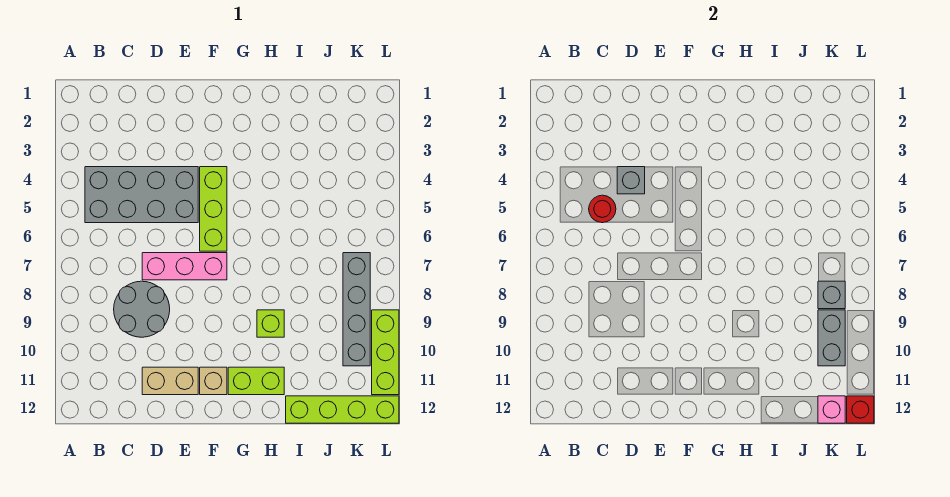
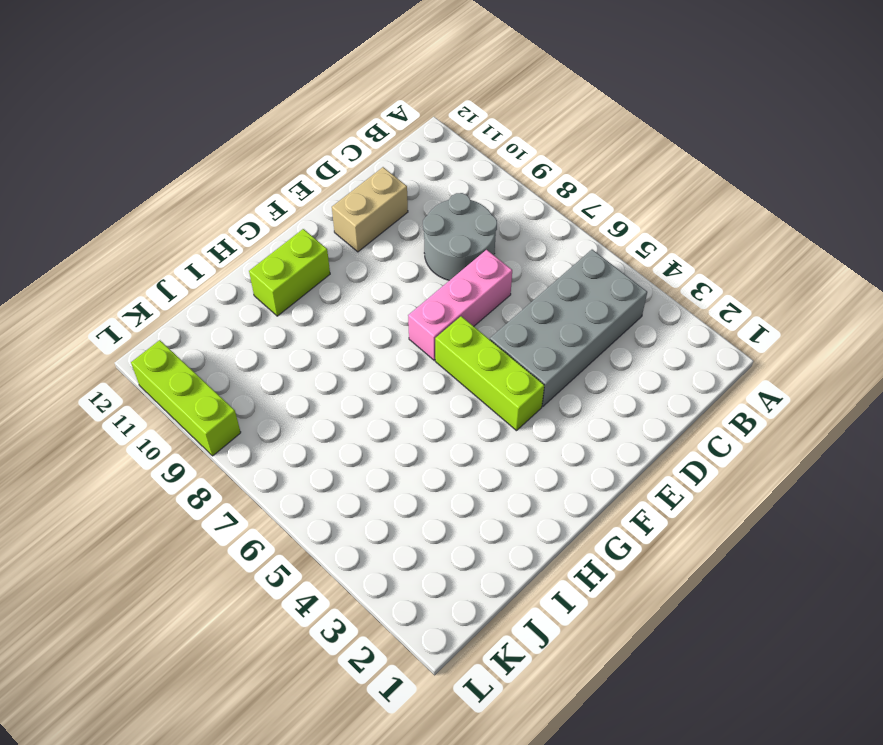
none -> tan brick F11 level 1
none -> lime brick H9 level 1
none -> lime brick I12:L12 level 1

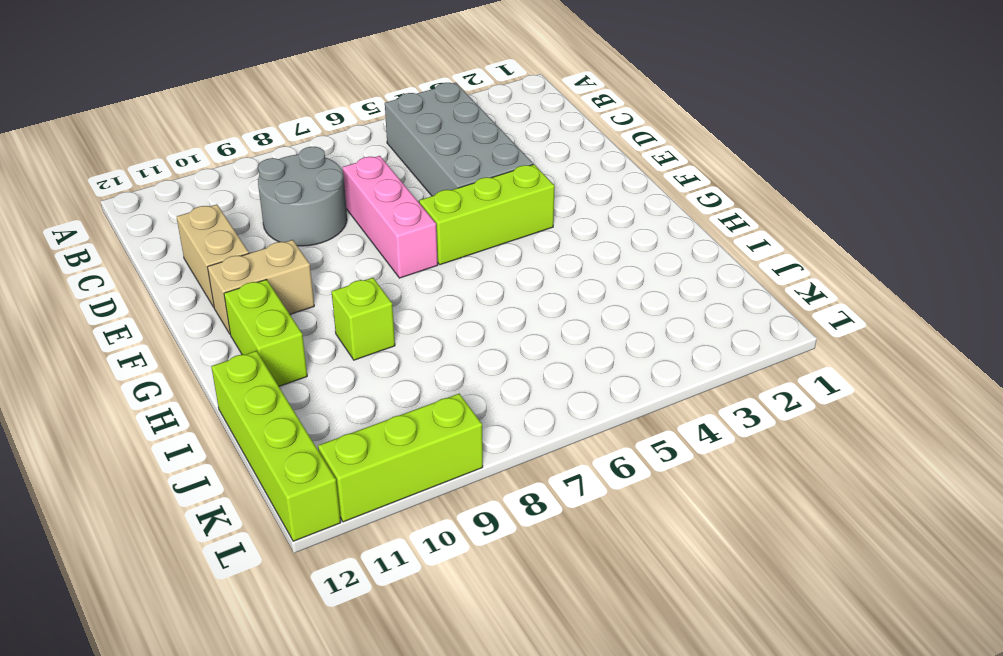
tan brick F10:F11 level 1 -> tan brick F11 level 1
none -> grey brick K7:K10 level 1
none -> red round brick C5 level 2
none -> grey brick D4 level 2

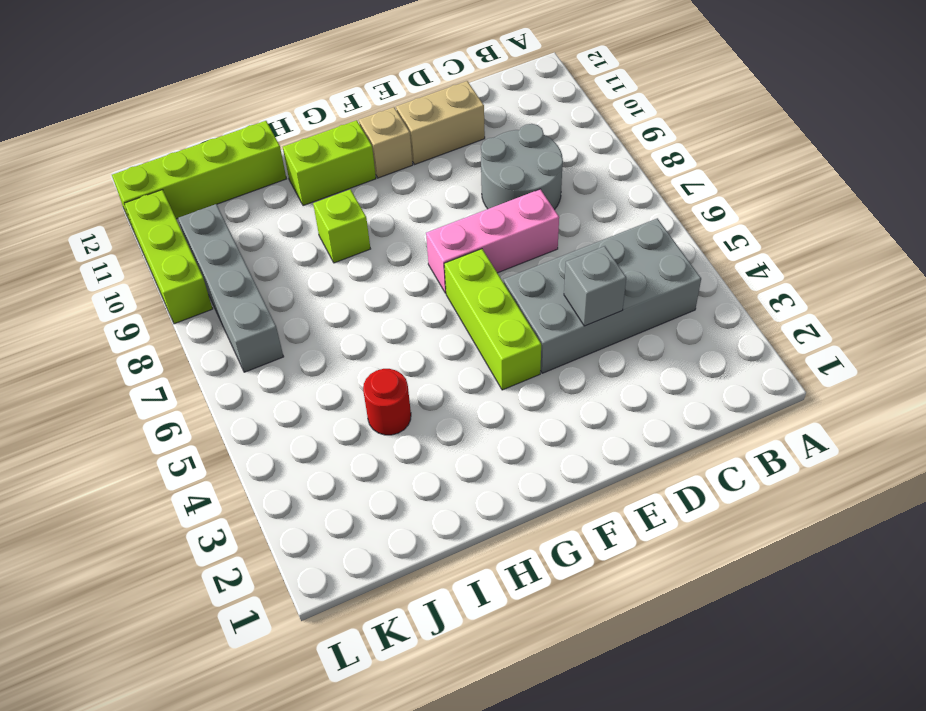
red round brick I4 level 1 -> red round brick C5 level 2
none -> grey brick K8 level 2
none -> grey brick K9:K10 level 2
none -> pink brick K12 level 2

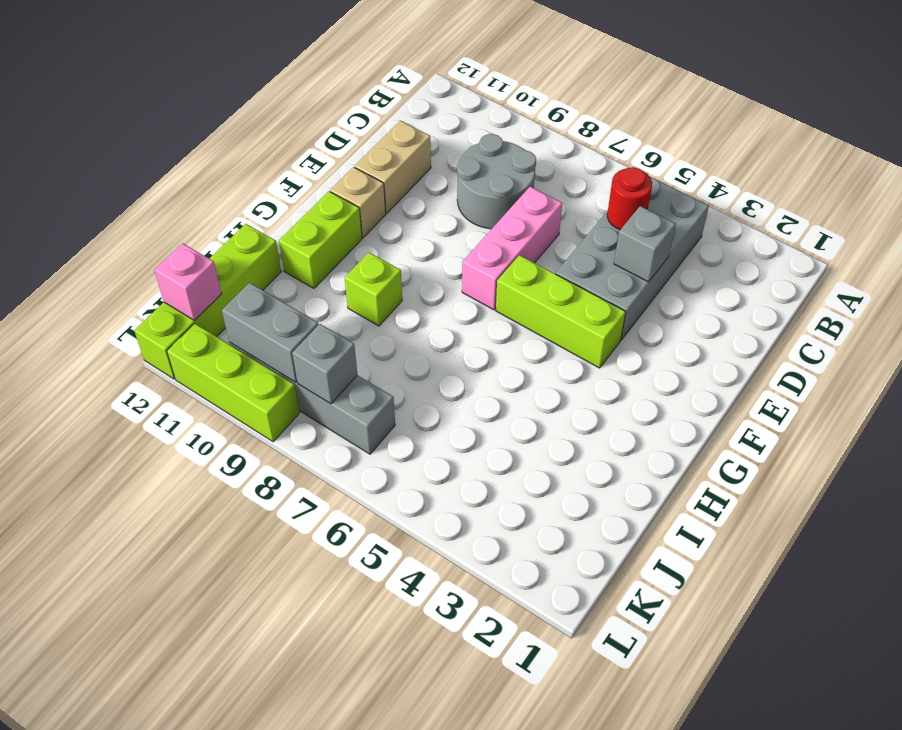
none -> red brick L12 level 2

